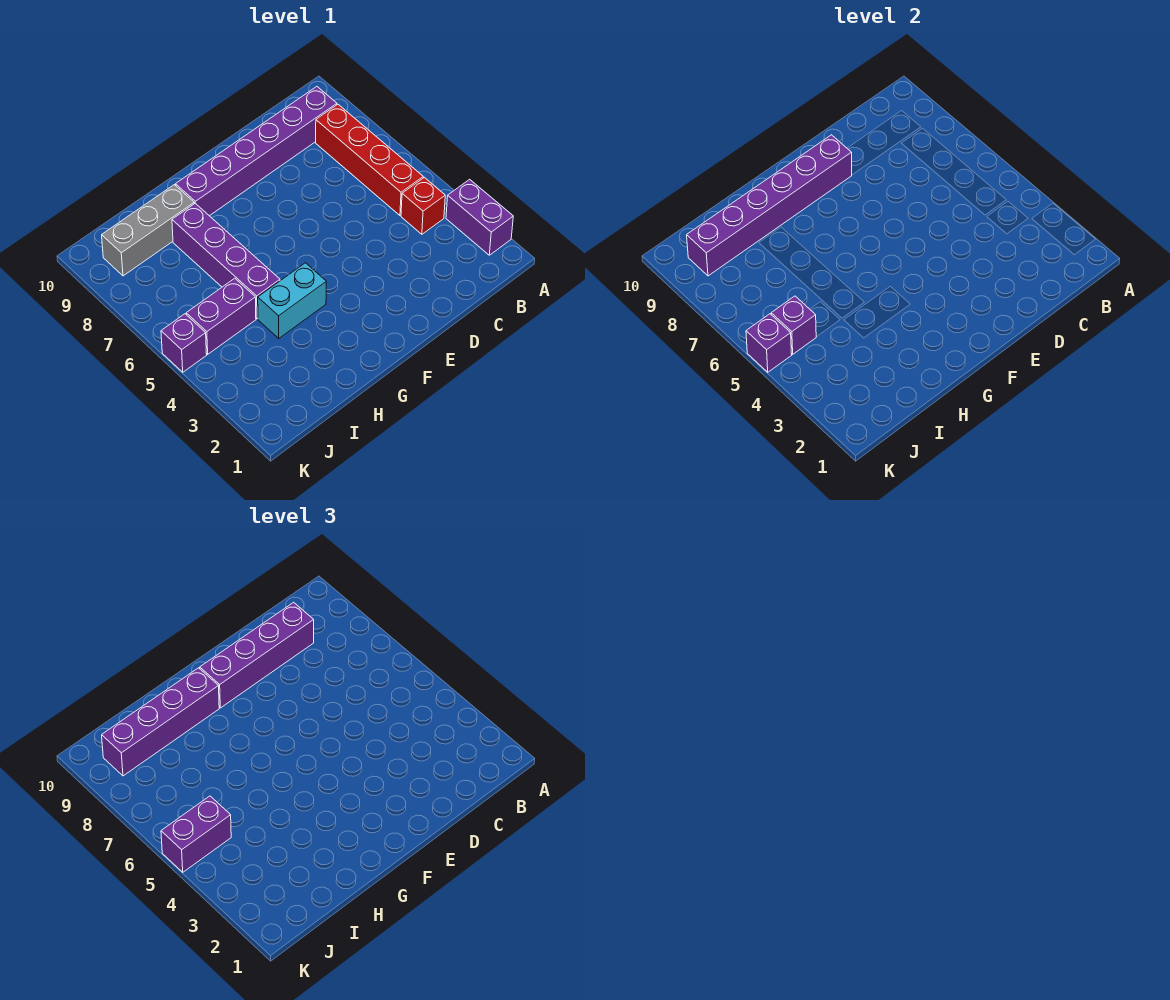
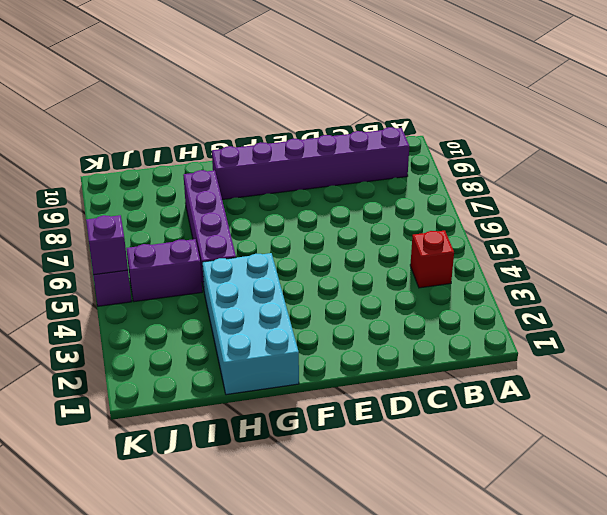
cyan brick G1:H4 level 1 -> cyan brick G4:H4 level 1
none -> purple brick A2:A3 level 1
none -> red brick B5:B8 level 1
none -> grey brick H9:J9 level 1

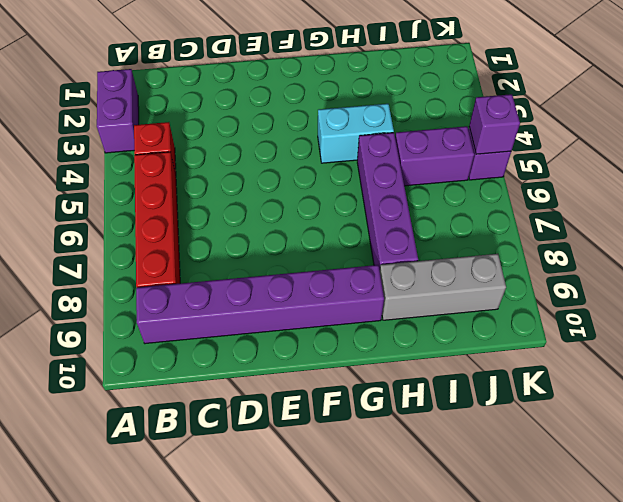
none -> purple brick E9:J9 level 2
none -> purple brick J5 level 2
none -> purple brick C9:F9 level 3

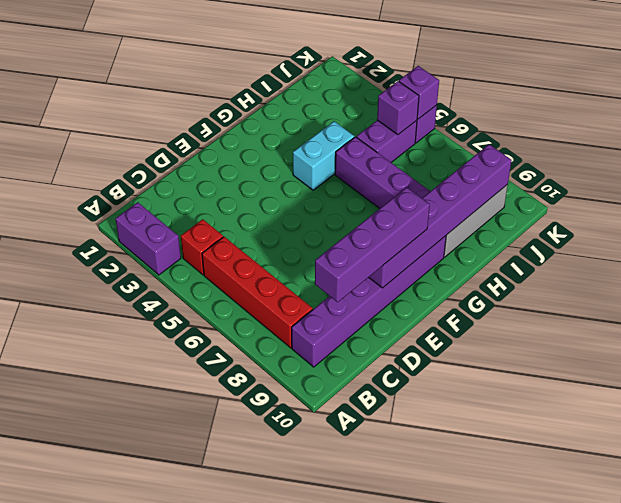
none -> purple brick G9:J9 level 3
none -> purple brick J5:K5 level 3

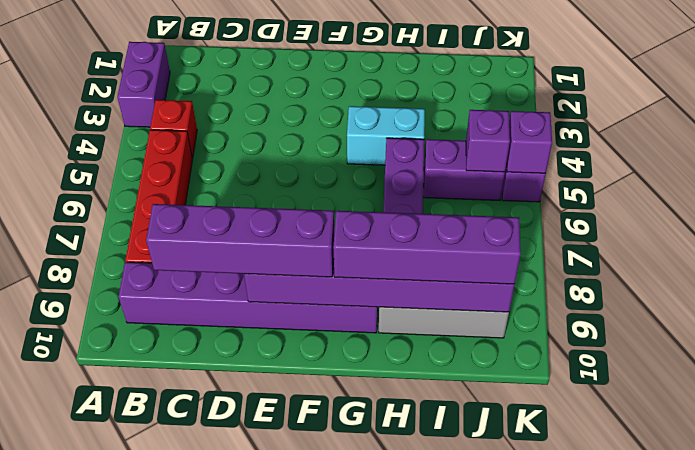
none -> purple brick J5:K5 level 3

